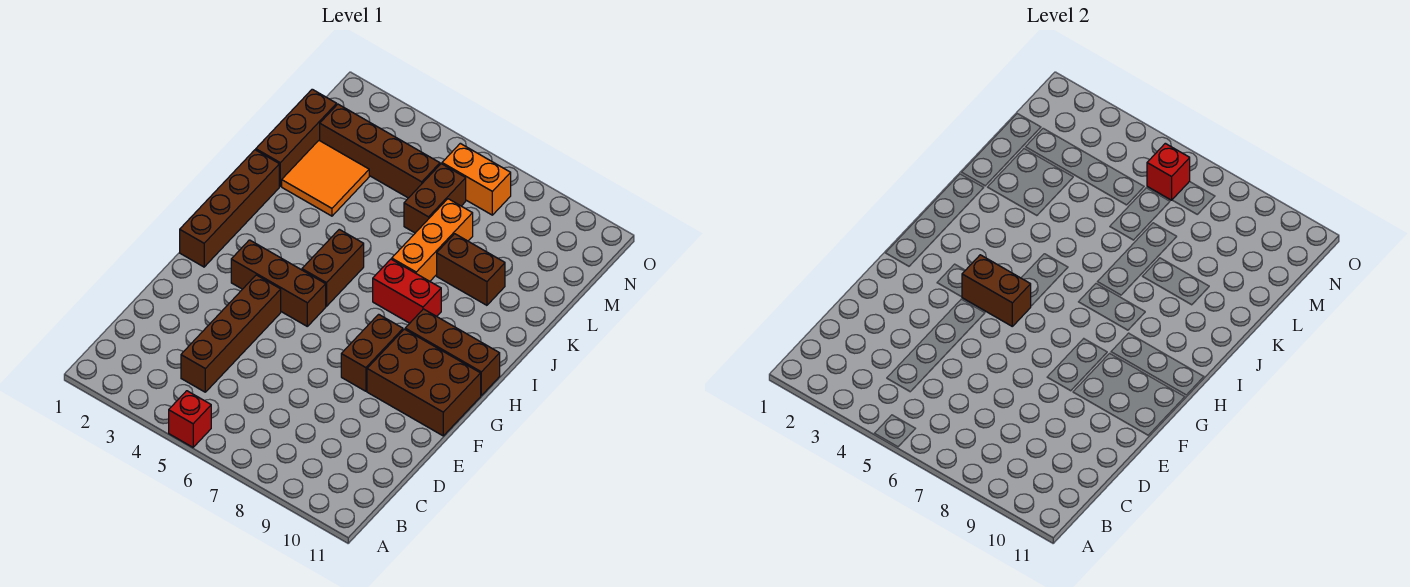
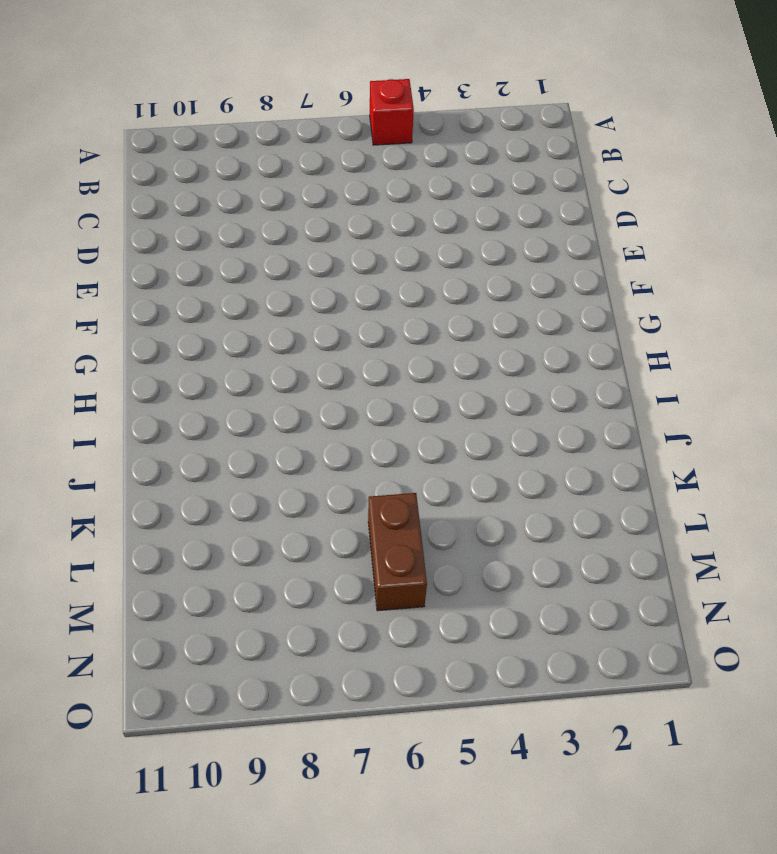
none -> brown brick C4:F4 level 1
none -> brown brick F8:G8 level 1
none -> brown brick F9:G11 level 1

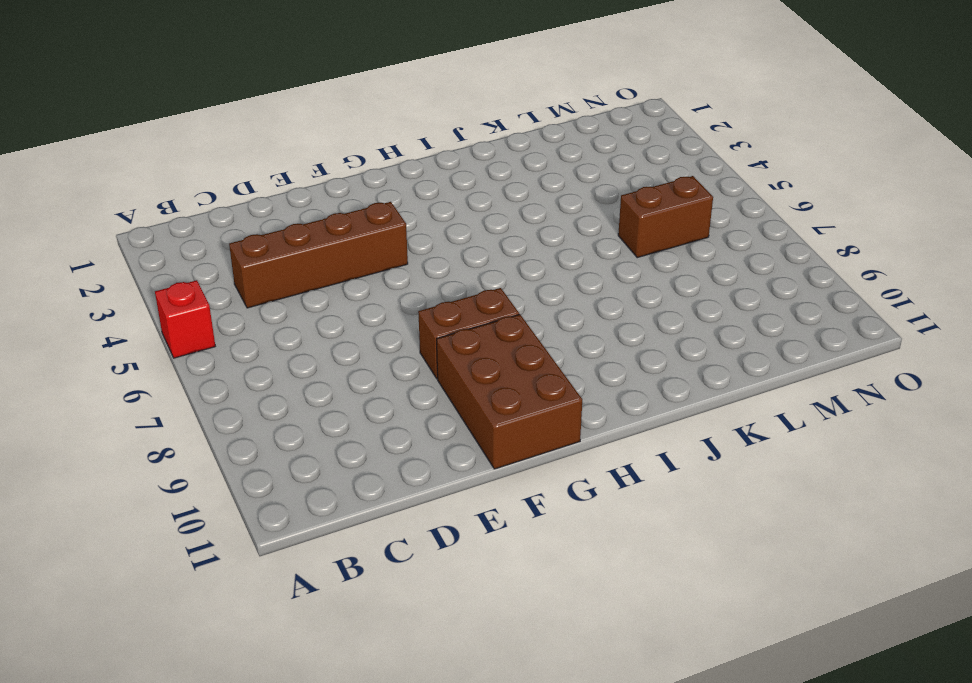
none -> brown brick G1:J1 level 1
none -> brown brick G3:G5 level 1
none -> brown brick H5:I5 level 1

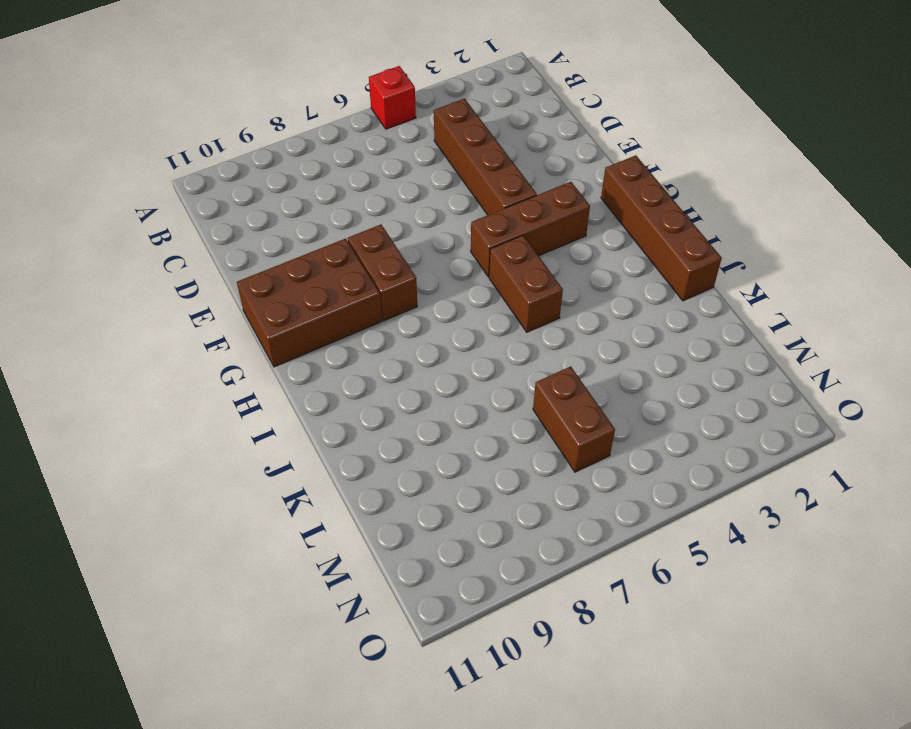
none -> brown brick H9:H11 level 1
none -> red brick I7:I8 level 1
none -> orange brick J7:L7 level 1

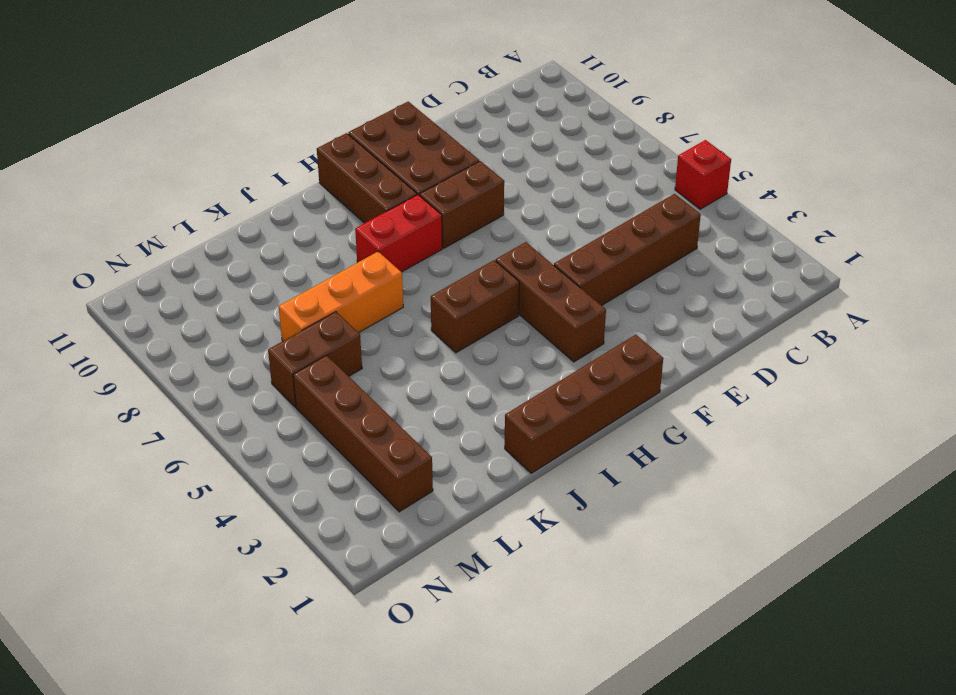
red brick H8:I8 level 1 -> red brick I7:I8 level 1
none -> brown brick K1:M1 level 1
none -> orange tile K2:L3 level 1
none -> brown brick K8:K9 level 1

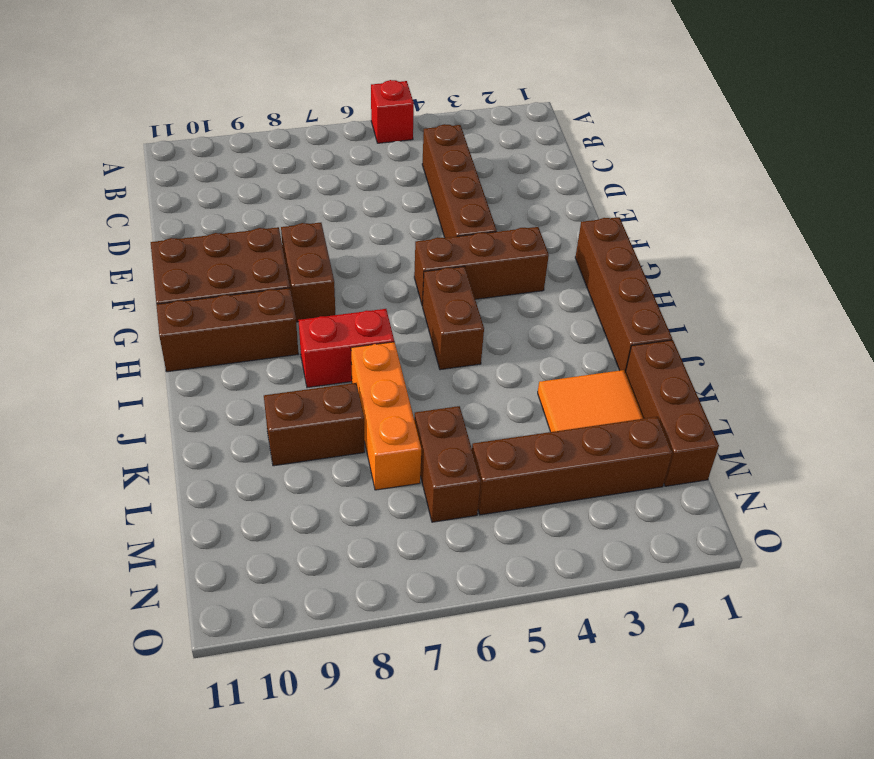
none -> orange brick N6:N7 level 1
none -> brown brick G4:G5 level 2
none -> red brick N6 level 2

